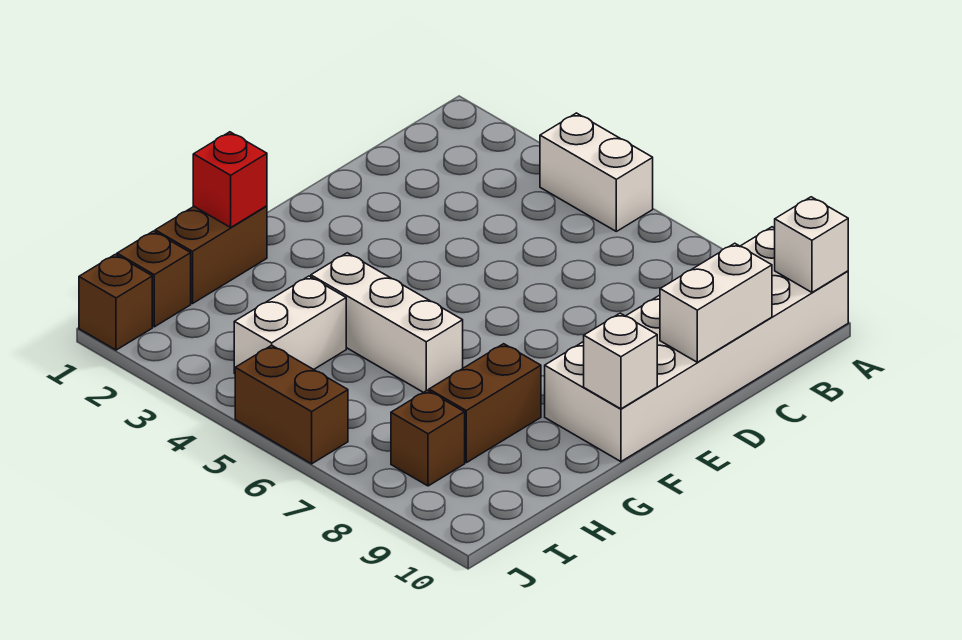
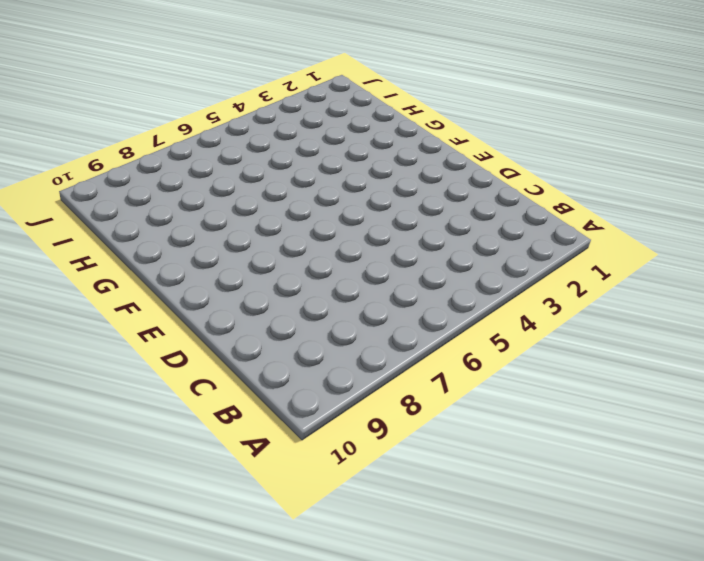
none -> white brick A4:A5 level 1
none -> white brick A9:F10 level 1
none -> brown brick G1:H1 level 1

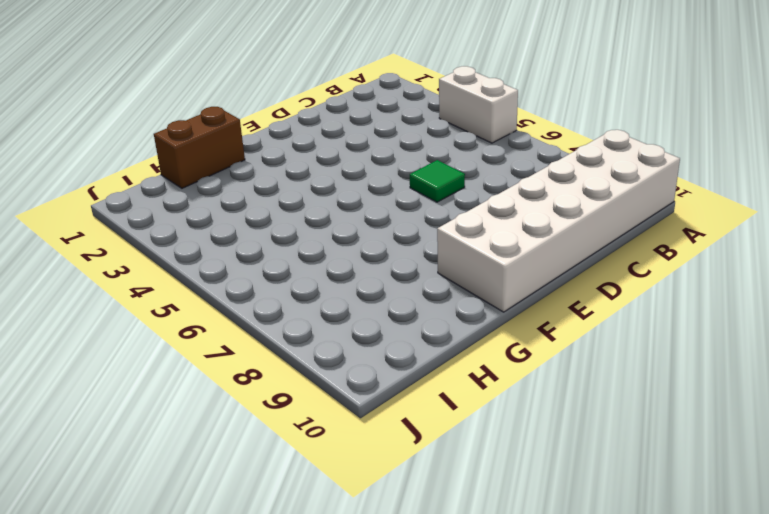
green tile D6 level 1 -> none
none -> white brick G4:G6 level 1
none -> brown brick G8:H8 level 1
none -> white brick H4:I4 level 1

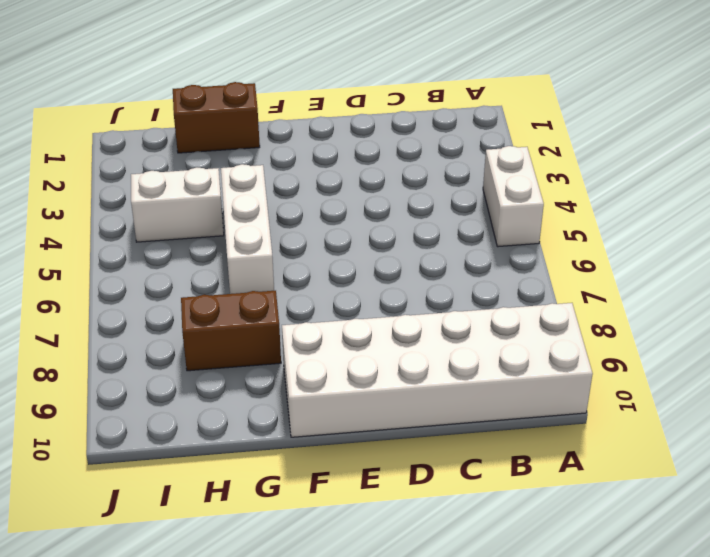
none -> brown brick I1 level 1
none -> brown brick I8 level 1
none -> brown brick J1 level 1

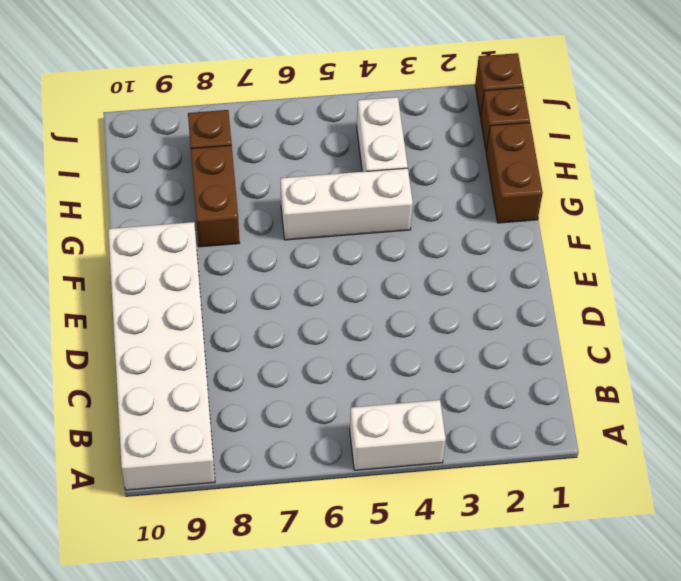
none -> brown brick J5:J6 level 1
none -> white brick A10 level 2
none -> white brick C10:D10 level 2

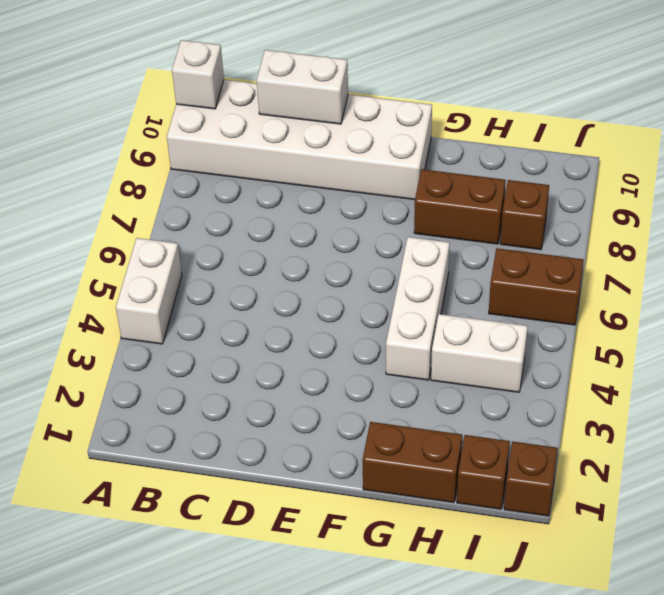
brown brick I6:J6 level 1 -> brown brick J5:J6 level 1
none -> white brick F10 level 2
none -> red brick G1 level 2

